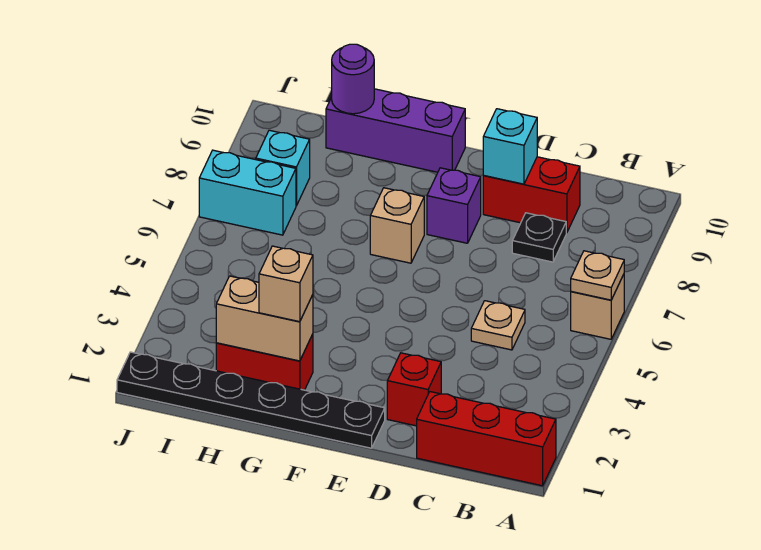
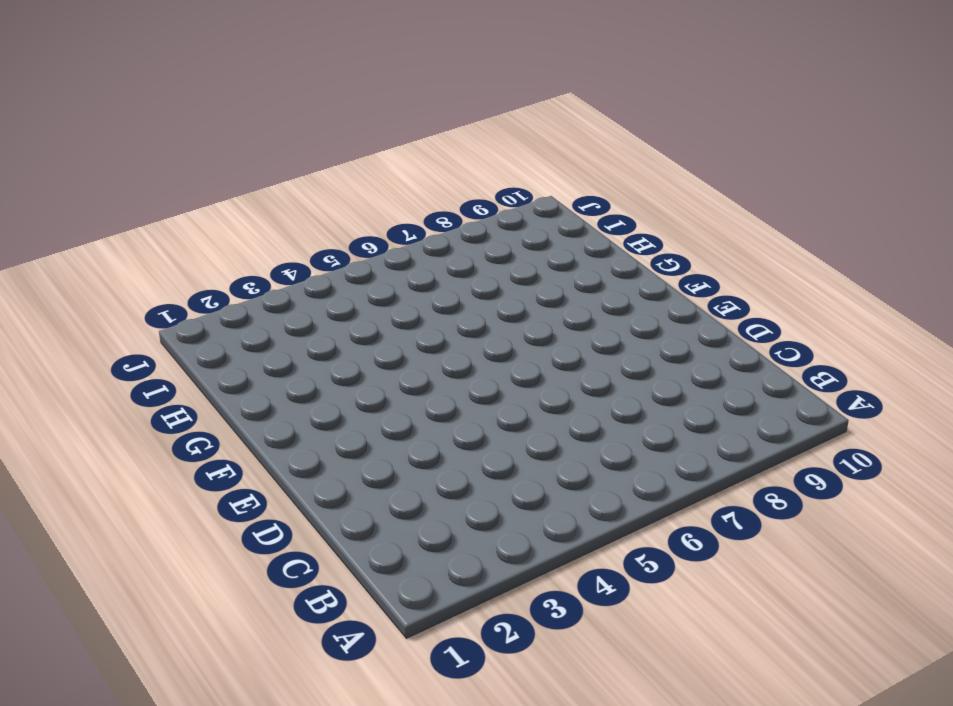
none -> red brick A1:C1 level 1
none -> tan brick A6 level 1
none -> tan plate C5 level 1

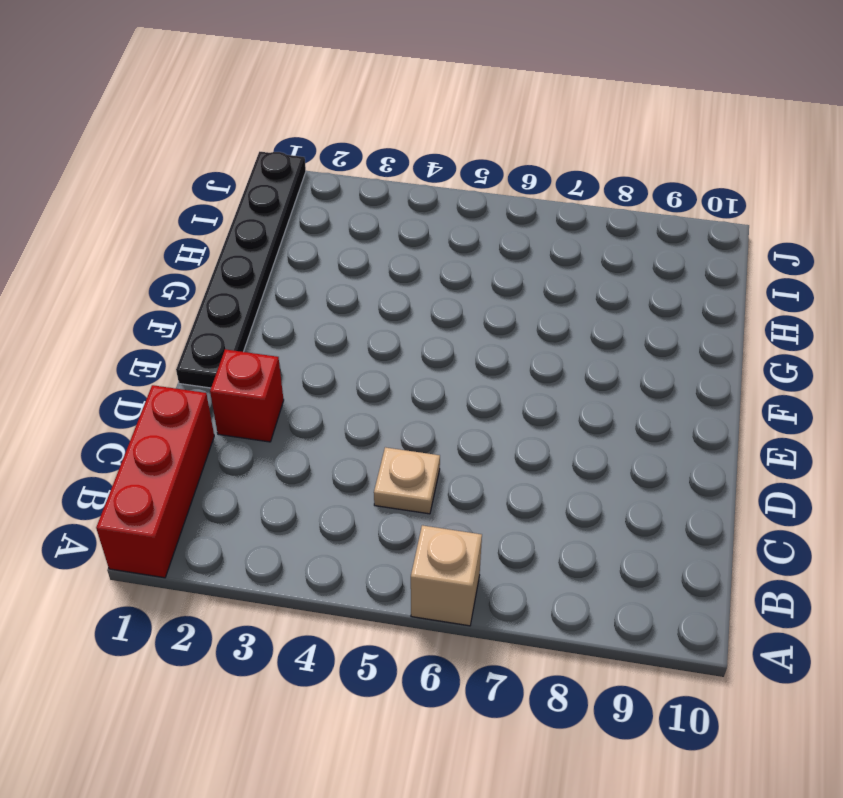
none -> black plate C8 level 1
none -> red brick C9:D9 level 1
none -> purple brick E8 level 1

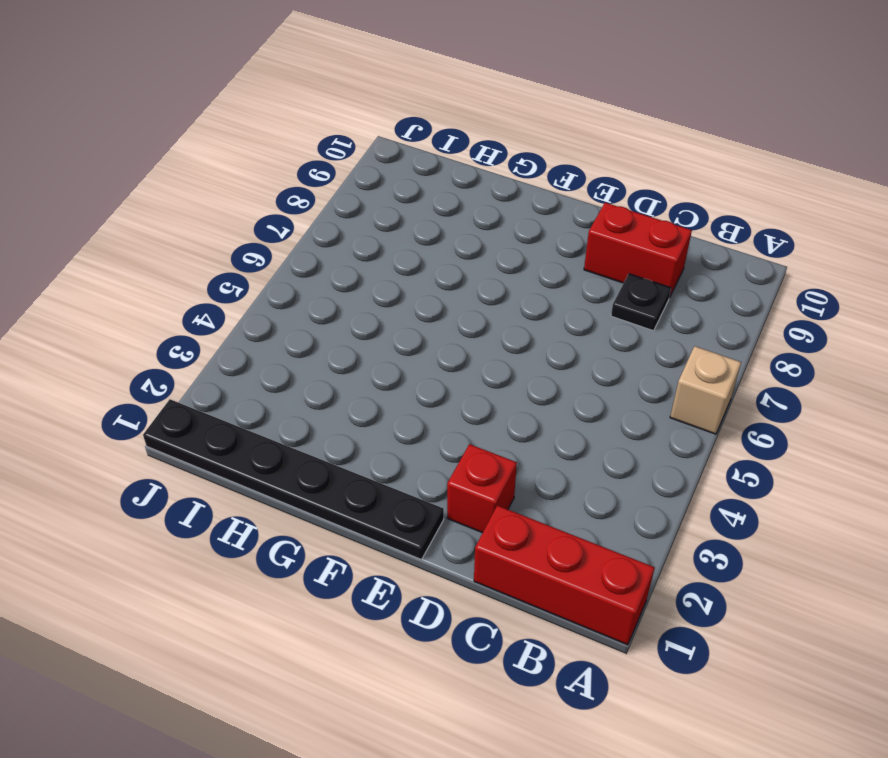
none -> tan plate C5 level 1
none -> purple brick E8 level 1
none -> tan brick F7 level 1

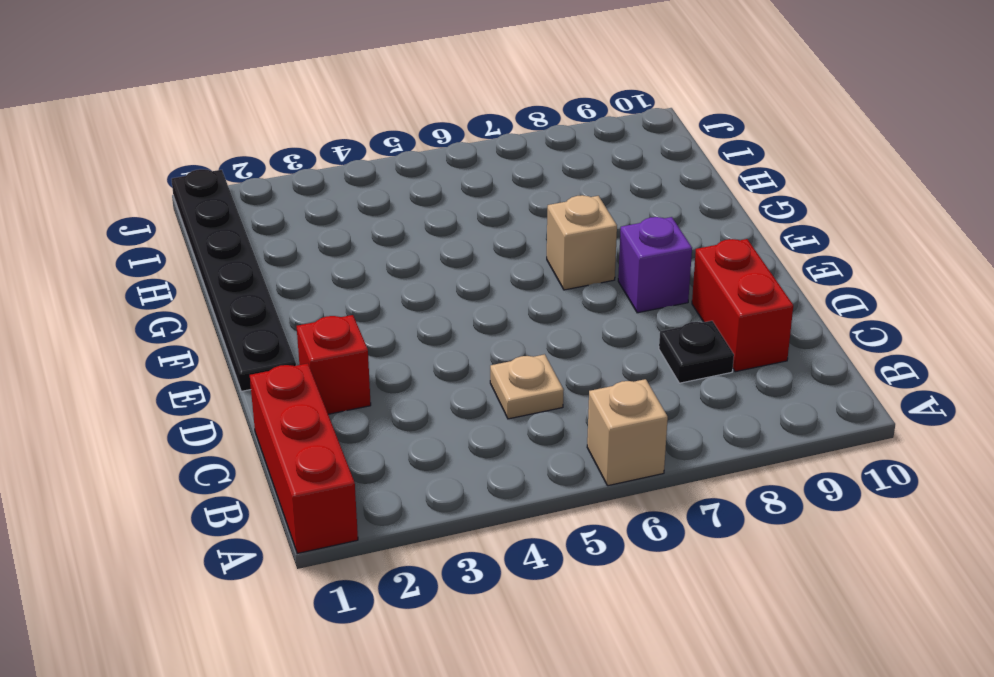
none -> purple brick F10:H10 level 1
none -> red brick G2:H2 level 1
none -> cyan brick I7:J7 level 1

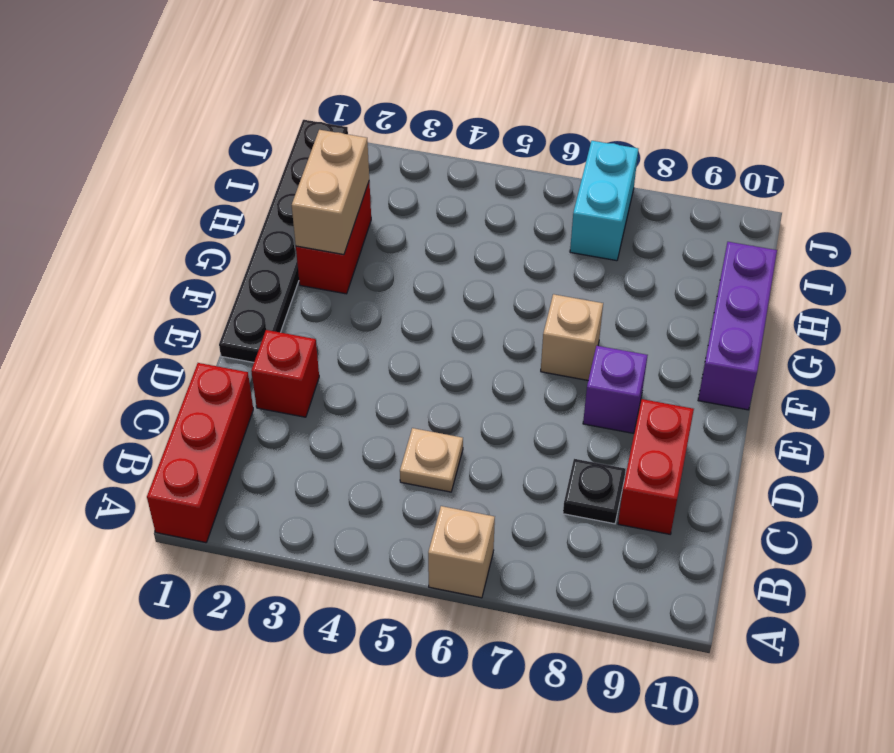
none -> cyan brick I8 level 1
none -> tan plate A6 level 2
none -> cyan brick D9 level 2

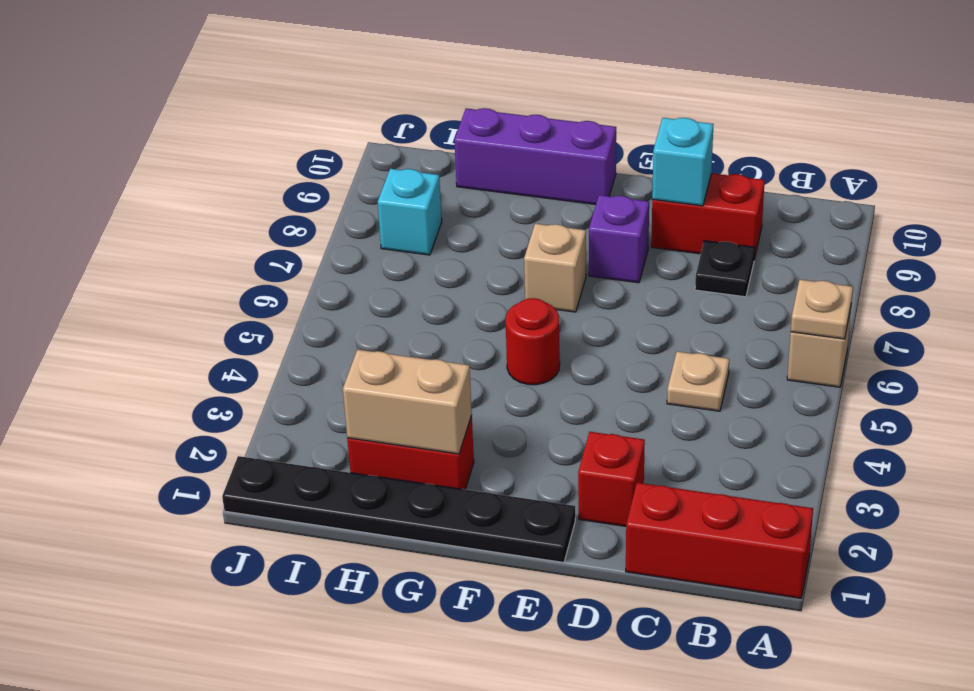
red round brick F5 level 1 -> none
none -> cyan brick I7:J7 level 1
none -> purple round brick H10 level 2
none -> tan brick G2 level 3

